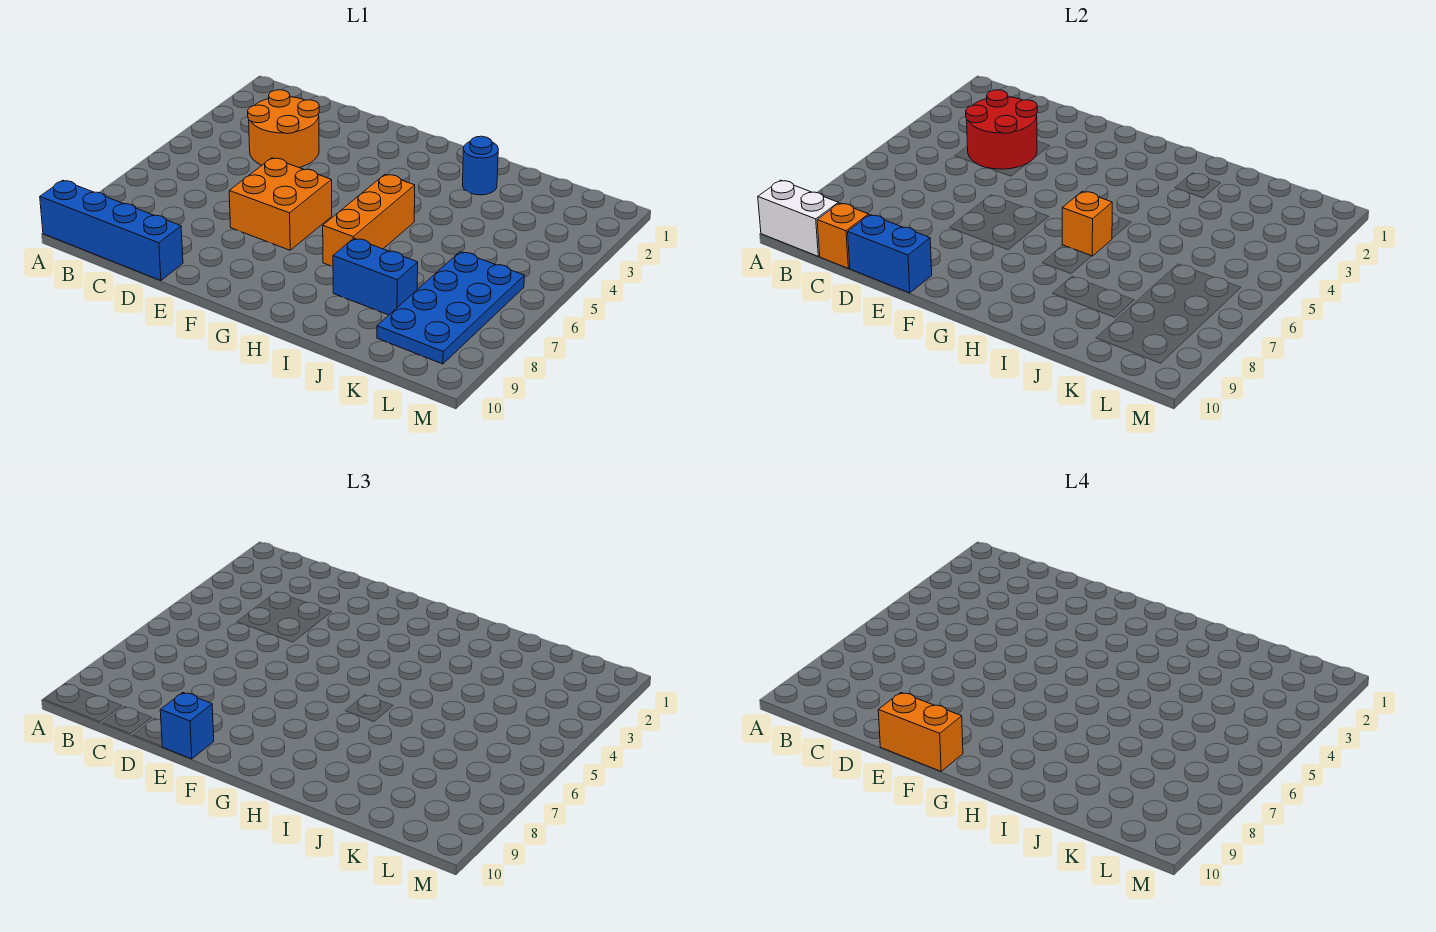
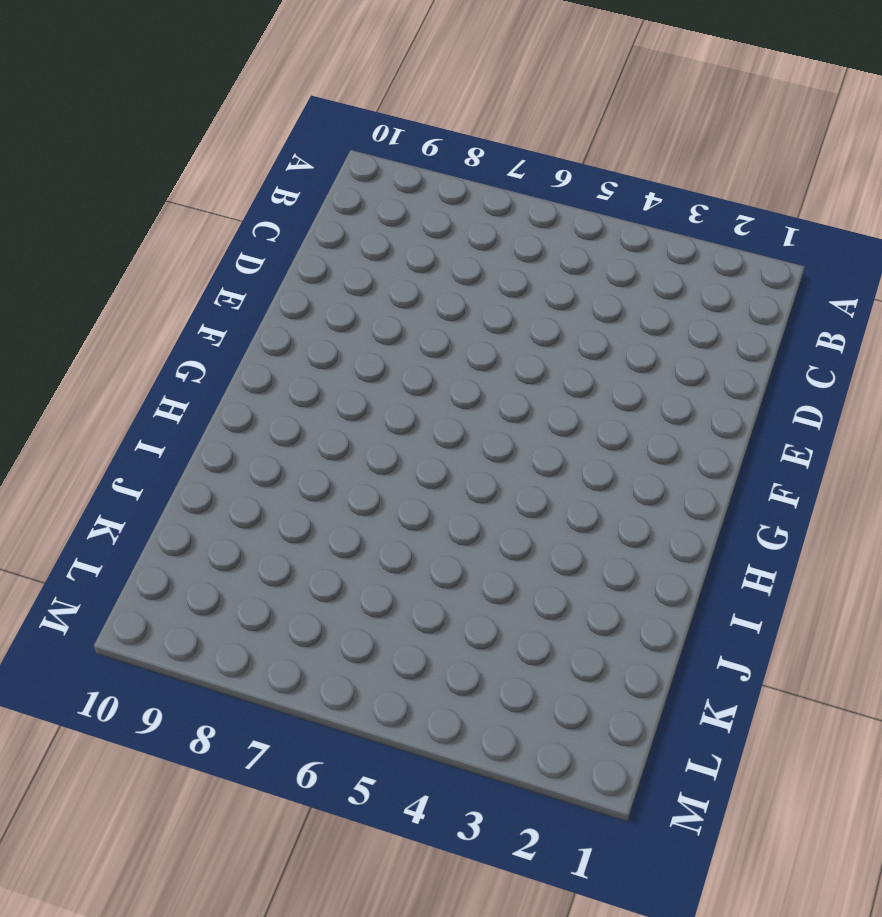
none -> blue brick A10:D10 level 1
none -> orange round brick C3:D4 level 1
none -> orange brick E6:F7 level 1

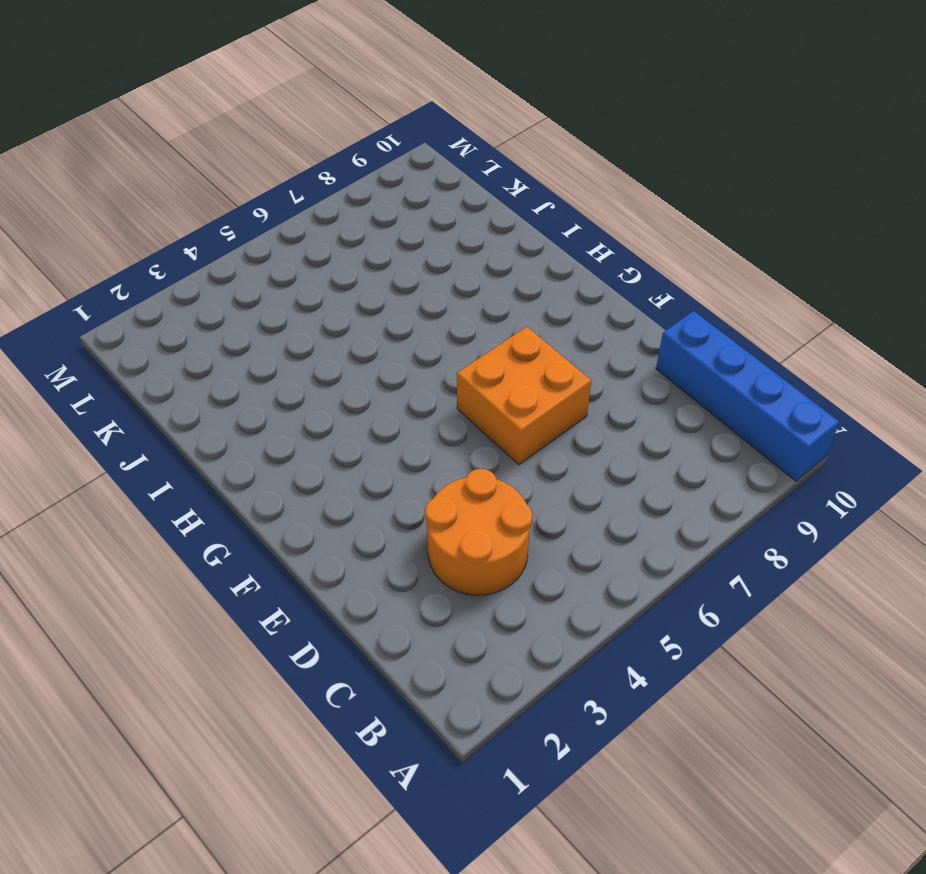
none -> orange brick H5:H7 level 1
none -> blue round brick I2 level 1
none -> blue brick I8:J8 level 1

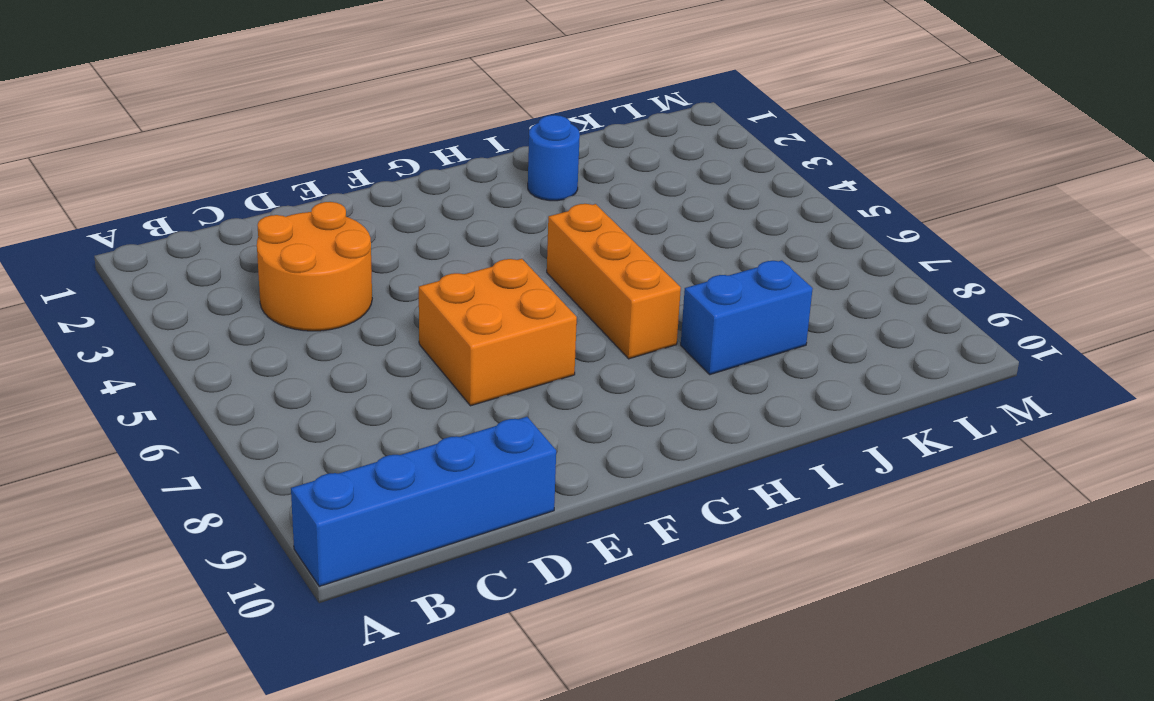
none -> blue plate K6:L9 level 1
none -> white brick A10:B10 level 2
none -> red round brick C3:D4 level 2

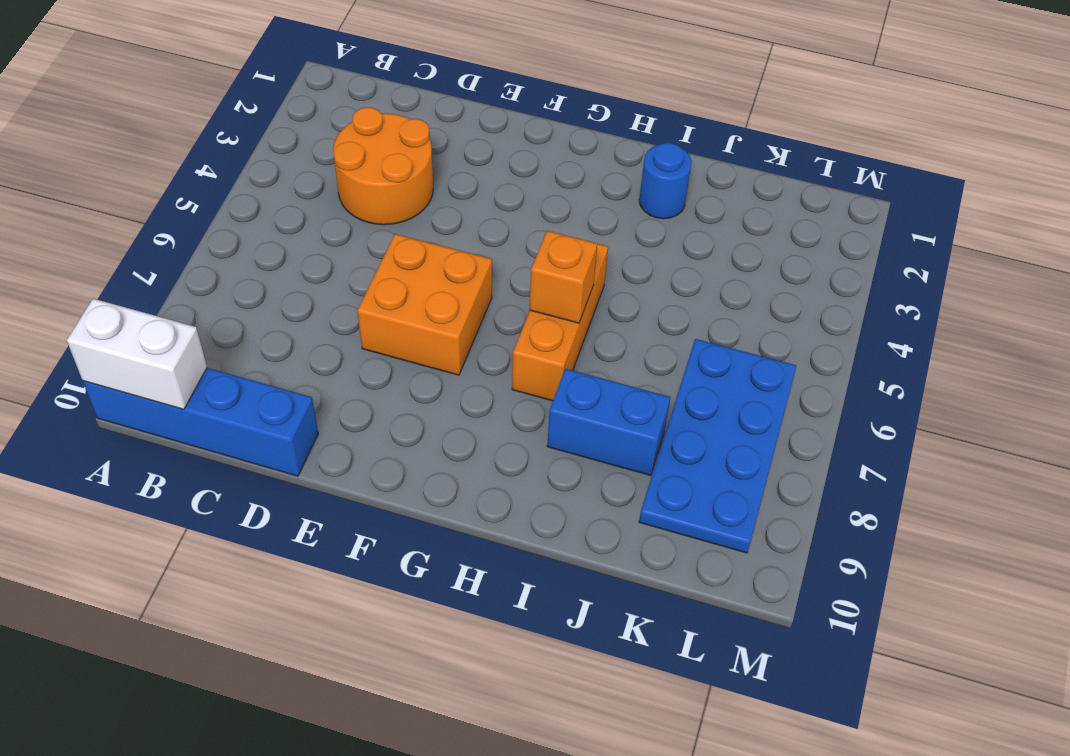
none -> red round brick C3:D4 level 2
none -> orange brick C10 level 2
none -> blue brick D10:E10 level 2

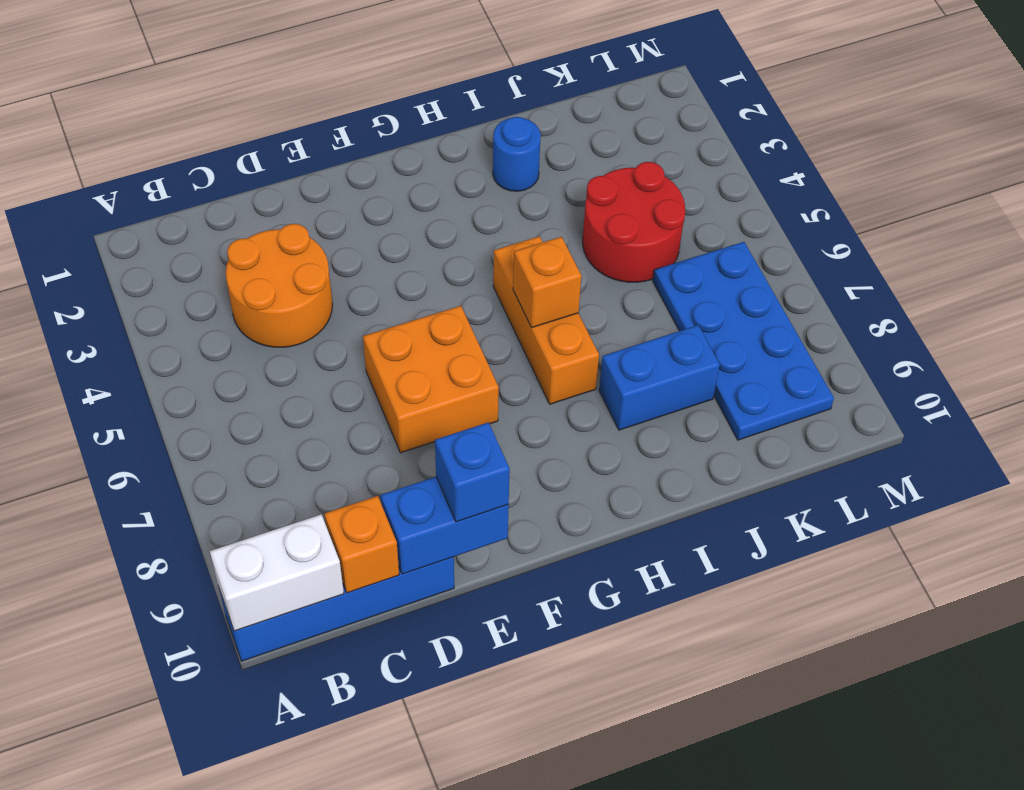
red round brick J4:K5 level 1 -> red round brick C3:D4 level 2
none -> orange brick E10:F10 level 4

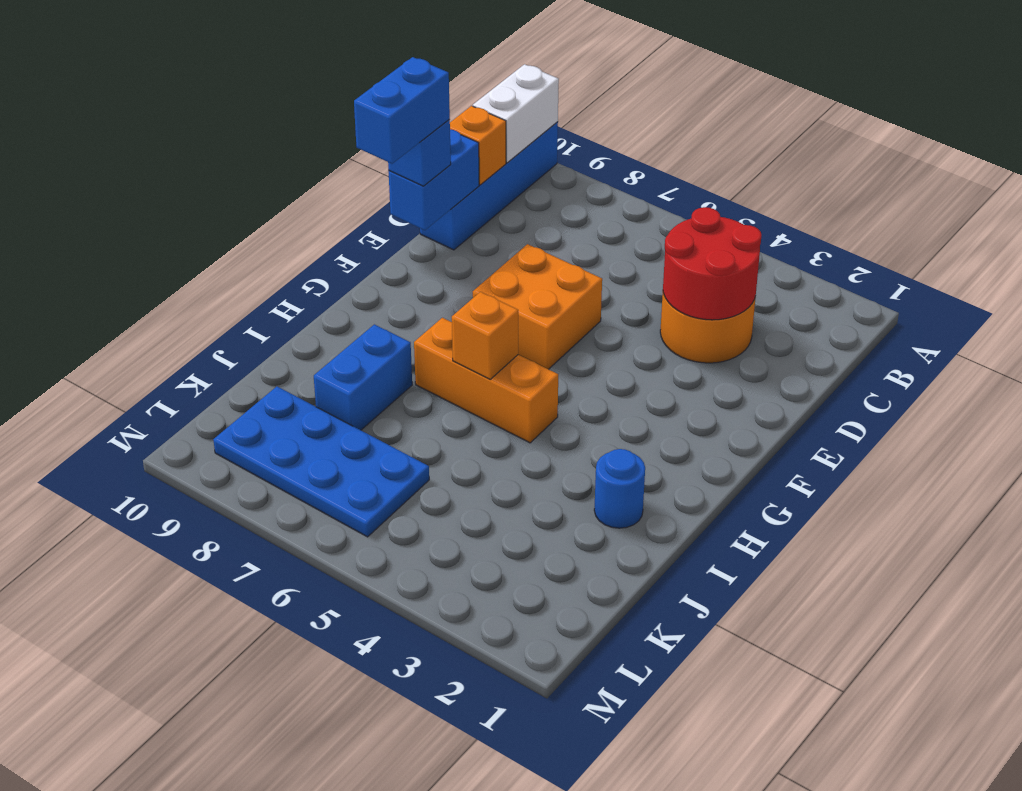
blue brick E10:F10 level 4 -> orange brick E10:F10 level 4

